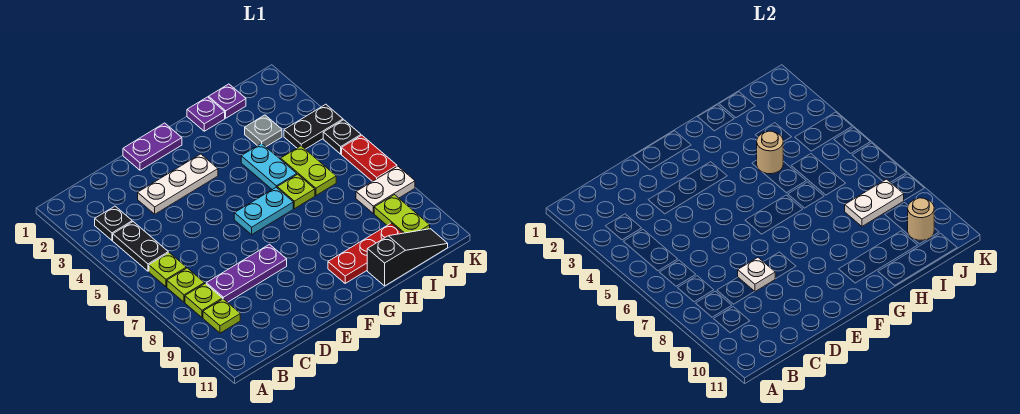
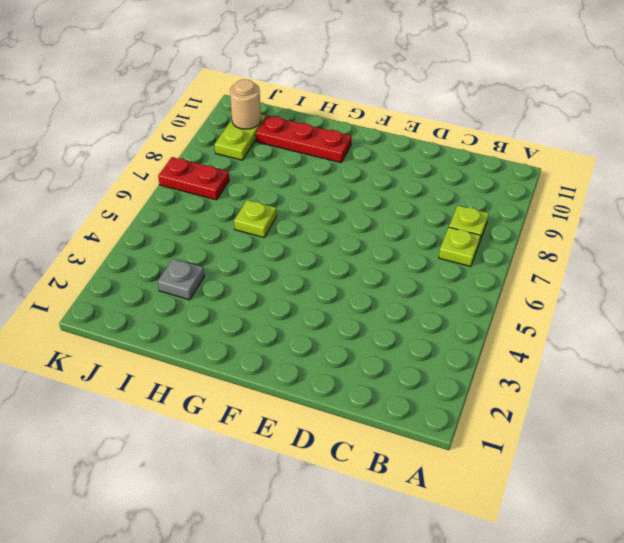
red plate J7:K7 level 1 -> red plate K6:K7 level 1
none -> black plate B3 level 1
none -> black plate B4:B5 level 1
none -> lime plate B6 level 1

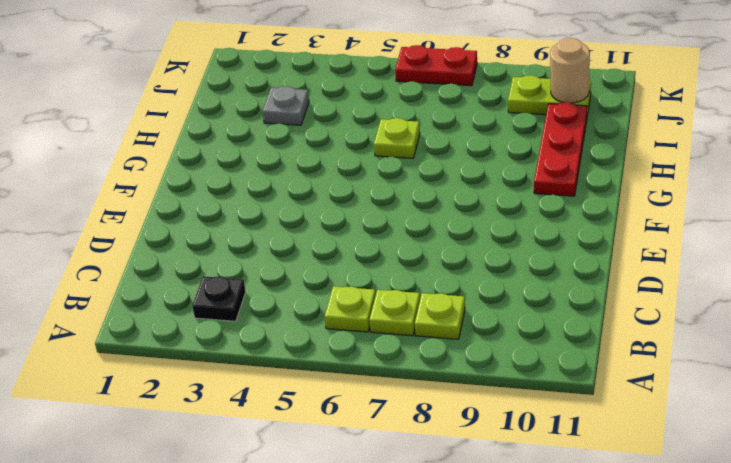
none -> black plate B4:B5 level 1
none -> lime plate B9 level 1
none -> purple plate C8:E8 level 1

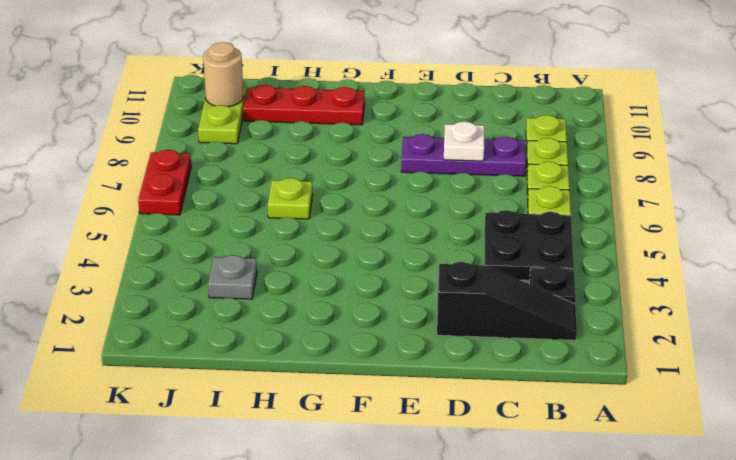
black slope B2:D2 level 1 top D -> black slope H11:J11 level 1 top H
black plate B4:C5 level 1 -> black plate B4:B5 level 1
none -> white plate D3:F3 level 1
none -> purple plate E1:F1 level 1
none -> cyan plate F6:G6 level 1

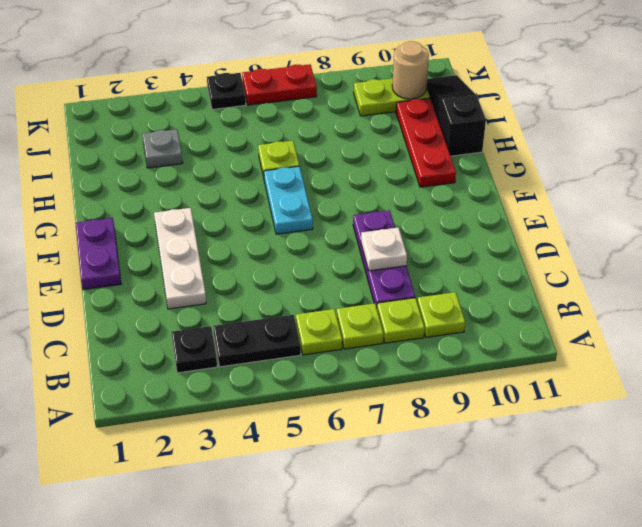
none -> purple plate H1 level 1
none -> cyan plate H4:H5 level 1
none -> purple plate I1 level 1

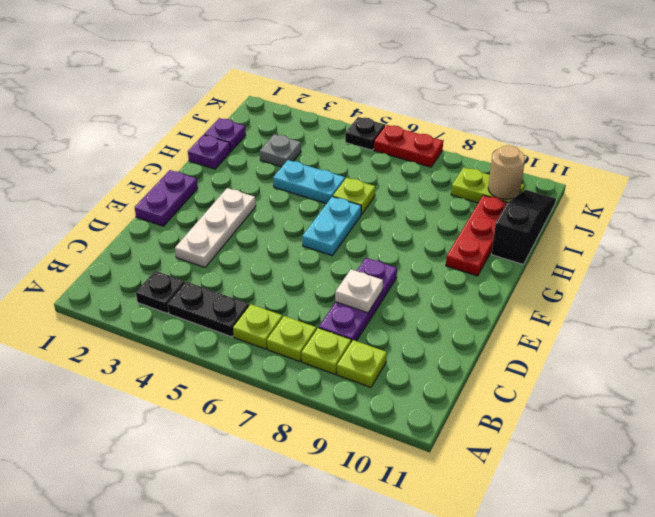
none -> lime plate I5:I6 level 1
none -> black plate J4:K4 level 1
none -> white plate J8:K8 level 1

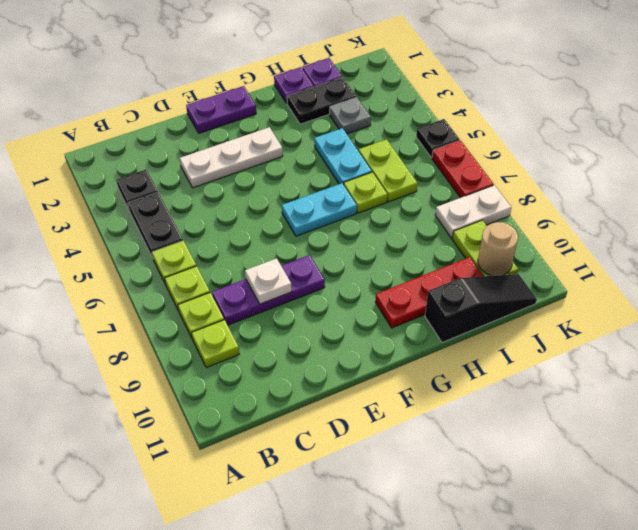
black plate H2:I2 level 1 -> black plate J4:K4 level 1
none -> tan round brick H4 level 2
none -> white plate I8:J8 level 2

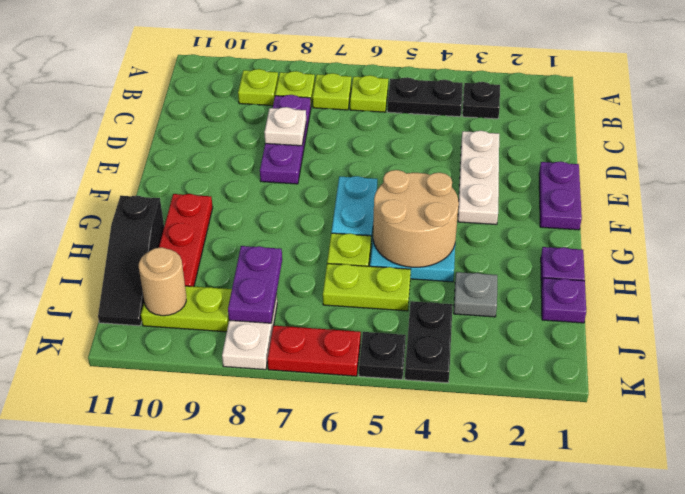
tan round brick G4:H5 level 2 -> tan round brick H4 level 2
purple plate I8:J8 level 2 -> white plate I8:J8 level 2

